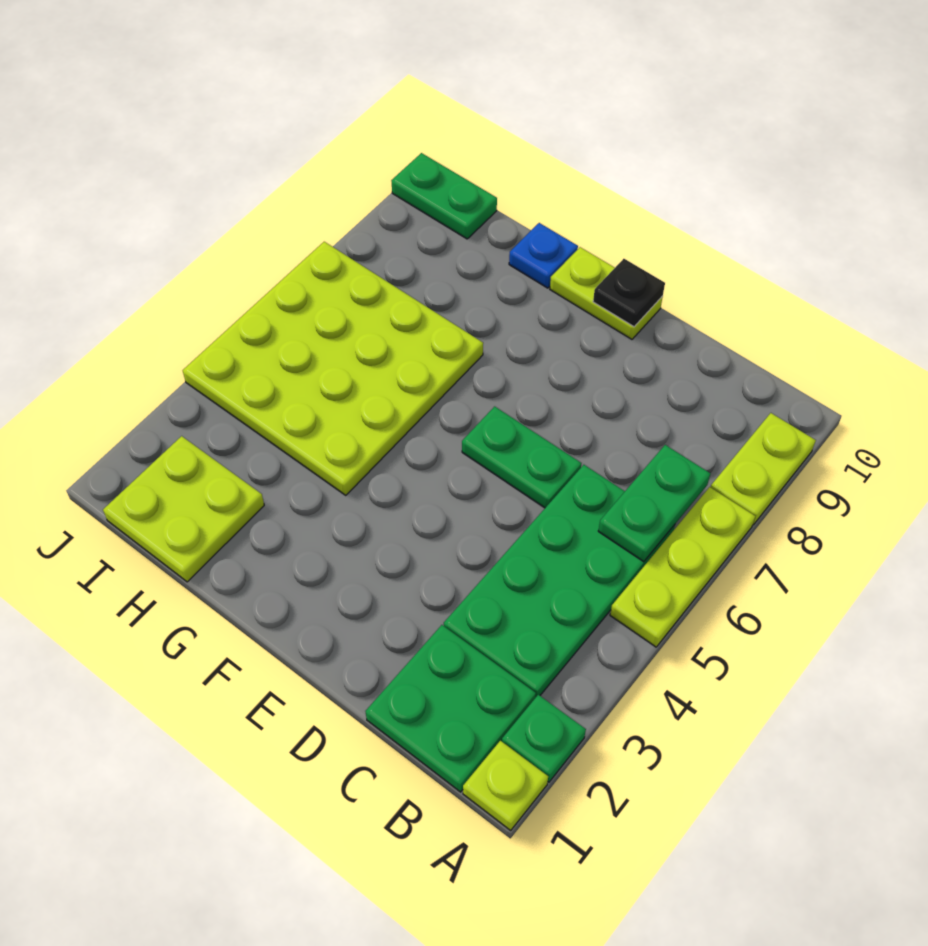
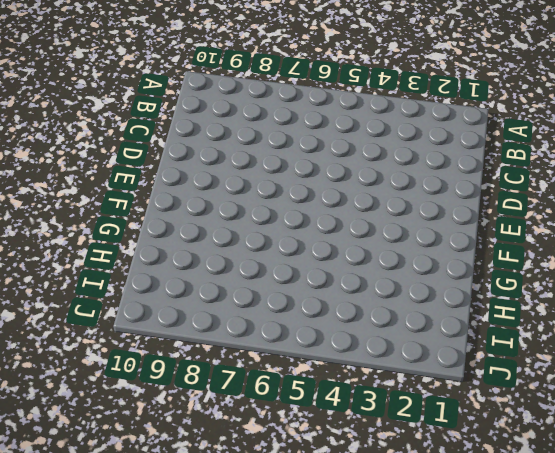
none -> lime plate A1 level 1
none -> green plate A2 level 1
none -> lime plate A5:A7 level 1

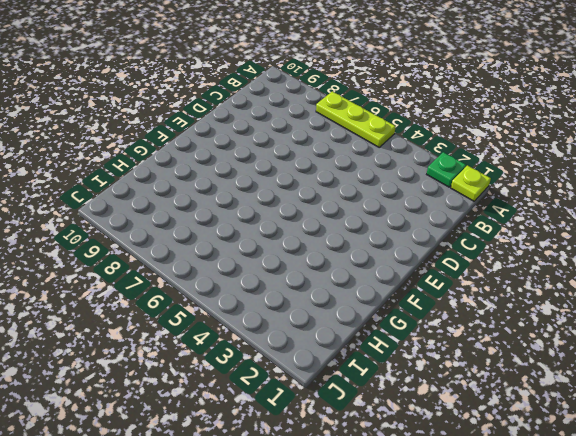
none -> lime plate A8:A9 level 1
none -> green plate B1:C2 level 1
none -> green plate B3:C6 level 1

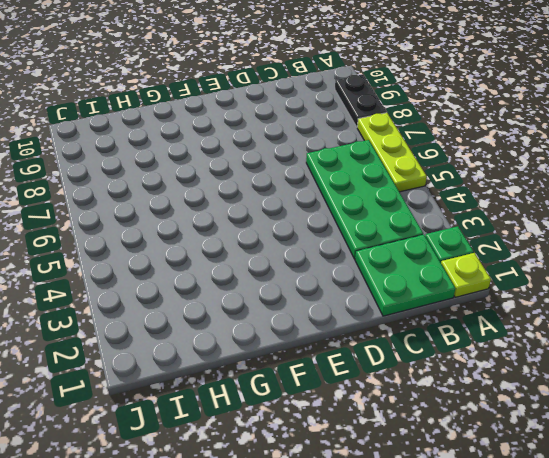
black plate A8:A9 level 1 -> lime plate A8:A9 level 1
none -> green plate D6:E6 level 1
none -> lime plate E10:F10 level 1
none -> lime plate G4:J7 level 1

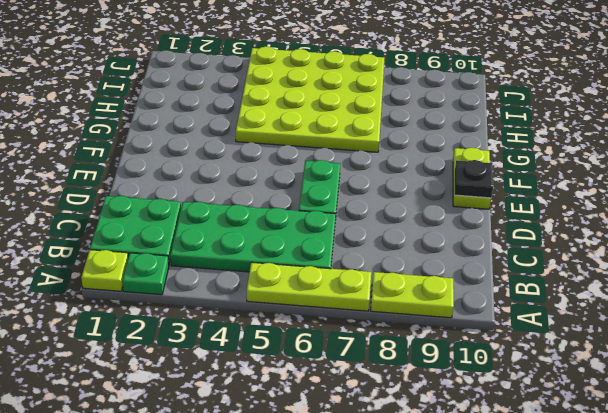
none -> blue plate G10 level 1
none -> lime plate H1:I2 level 1
none -> green plate I10:J10 level 1

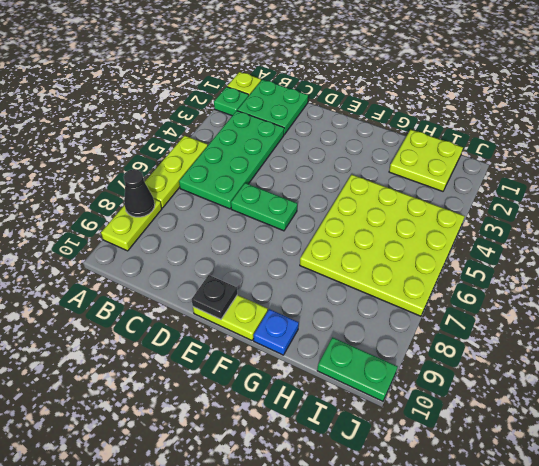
black cone A8 level 2 -> none
none -> green plate B6:B7 level 2

